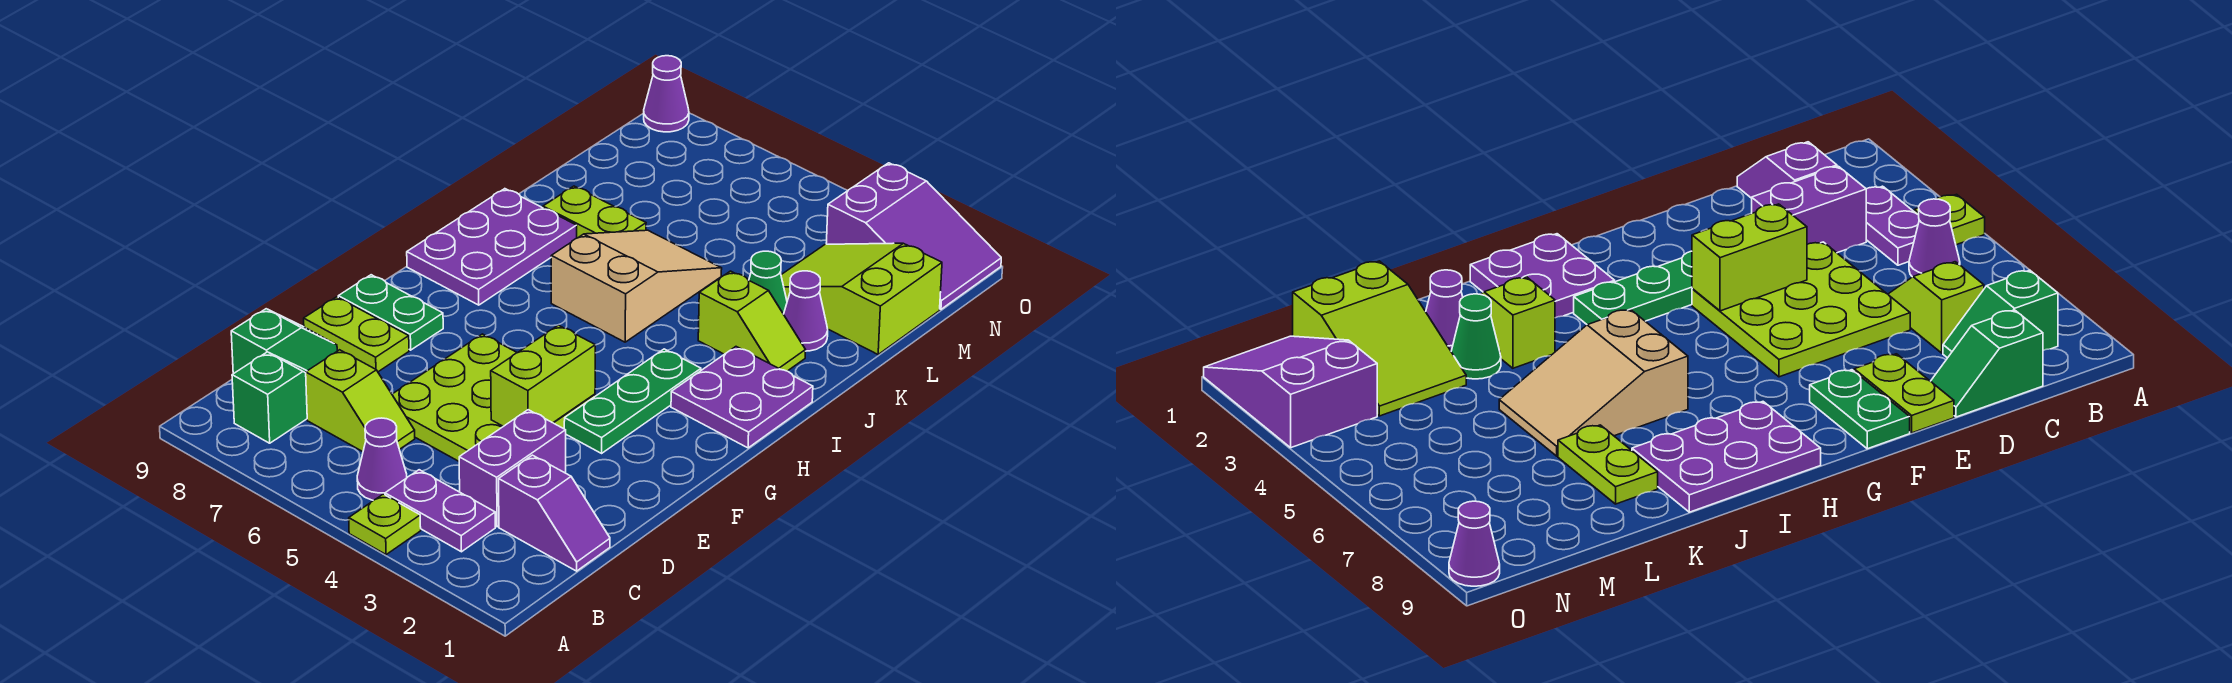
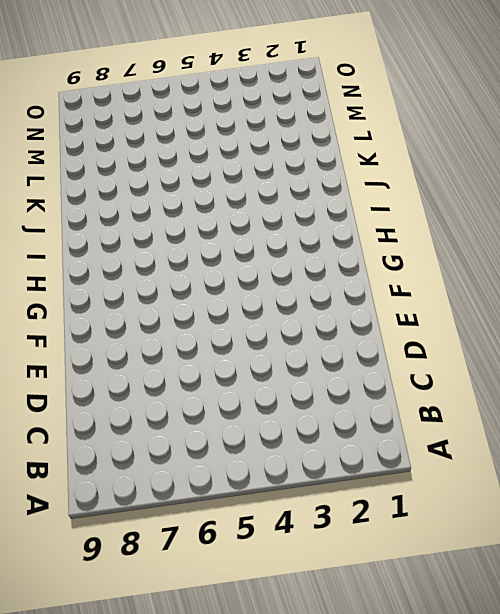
none -> lime plate A4 level 1
none -> purple plate B3:B4 level 1
none -> purple cone B5 level 1

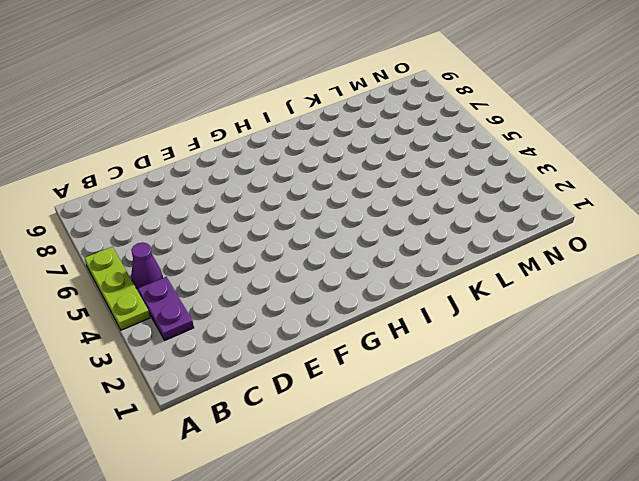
lime plate A4:A6 level 1 -> lime plate A4 level 1
none -> green slope B8:C8 level 1 top B
none -> purple slope C1:C2 level 1 top 2
none -> purple brick C3:D3 level 1

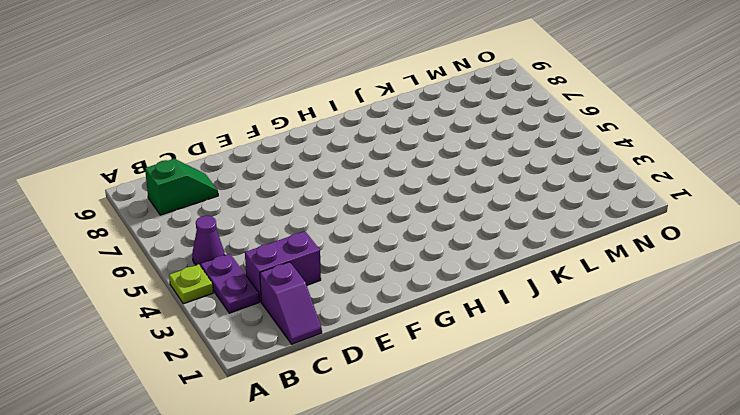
none -> lime slope C6:C7 level 1 top 7
none -> green slope C9:D9 level 1 top C
none -> lime plate D4:F6 level 1

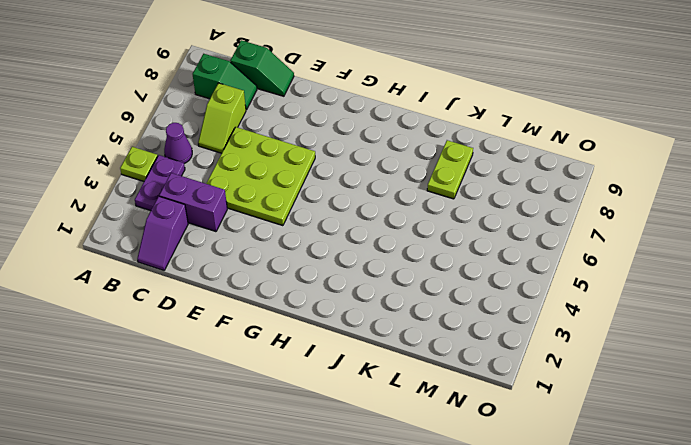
none -> lime plate E8:E9 level 1
none -> green plate F3:H3 level 1
none -> green plate F8:F9 level 1

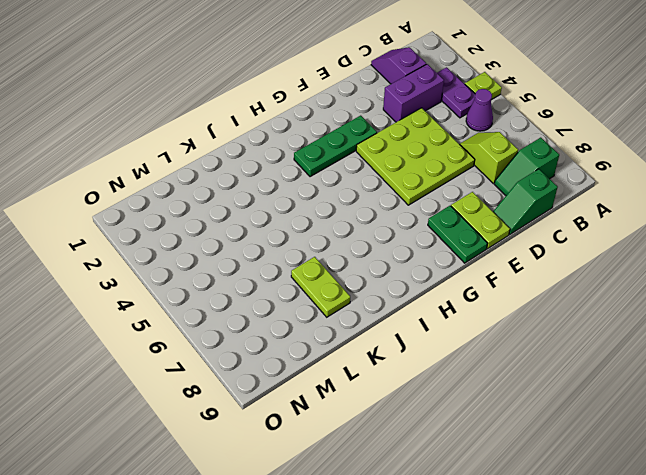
none -> purple plate H1:I2 level 1
none -> purple plate H8:J9 level 1
none -> tan slope I5:K6 level 1 top I

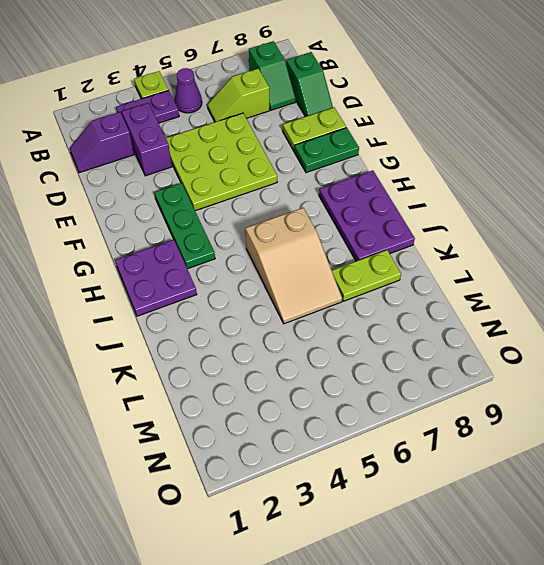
none -> lime slope J2:J3 level 1 top 3
none -> purple cone K2 level 1
none -> green cone K3 level 1

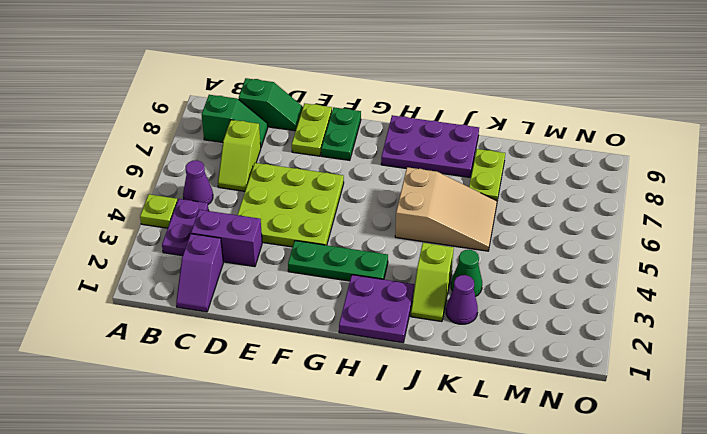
none -> lime slope L1:M3 level 1 top 1
none -> purple slope N1:O3 level 1 top 3
none -> purple cone O9 level 1

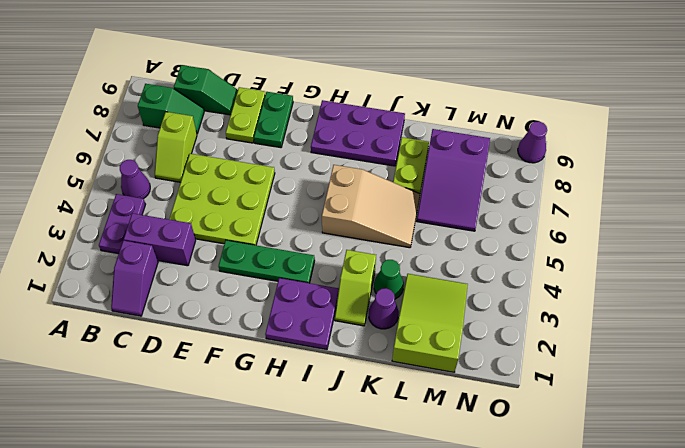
purple slope L6:M8 level 1 top 8 -> purple slope N1:O3 level 1 top 3
none -> lime plate A4 level 1
none -> lime brick E4:F4 level 2

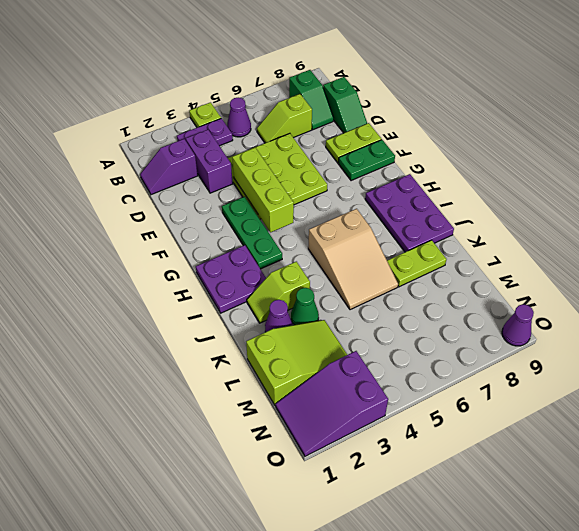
lime brick E4:G4 level 2 -> lime brick E4:F4 level 2

